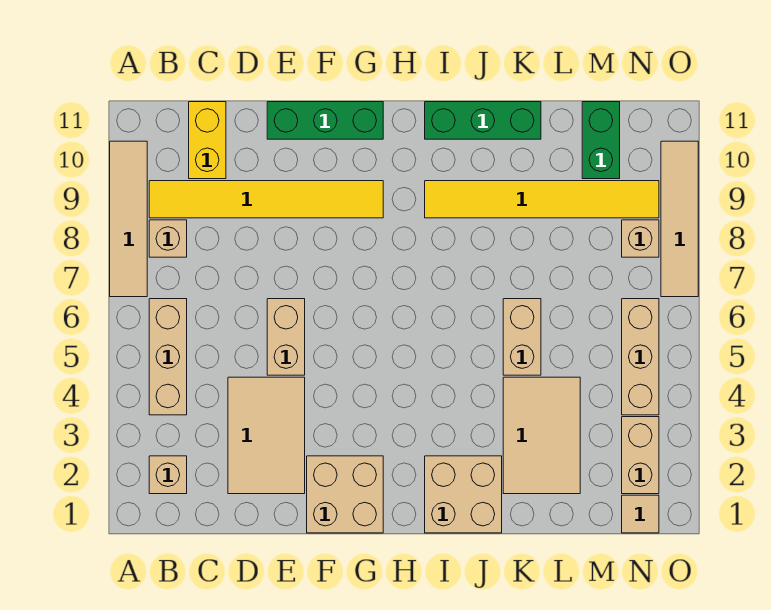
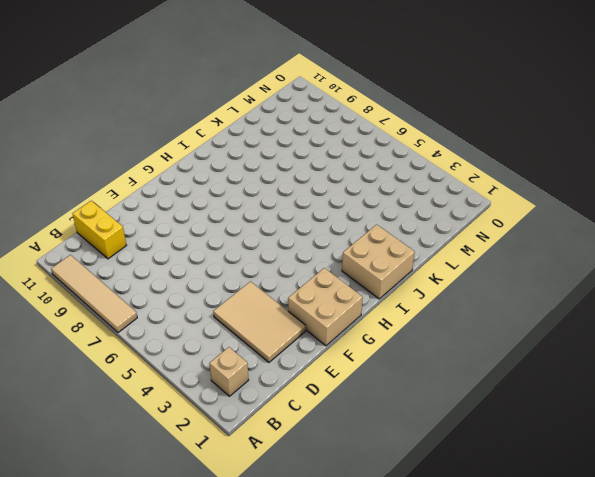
none -> tan brick B4:B6 level 1
none -> tan brick B8 level 1
none -> yellow tile B9:G9 level 1

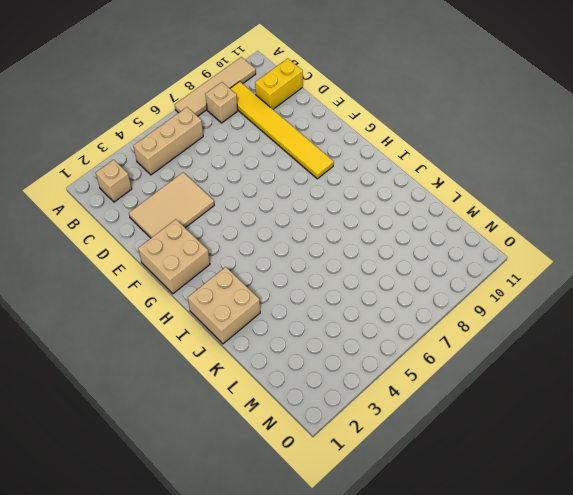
none -> tan brick E5:E6 level 1
none -> green brick E11:G11 level 1
none -> yellow tile I9:N9 level 1

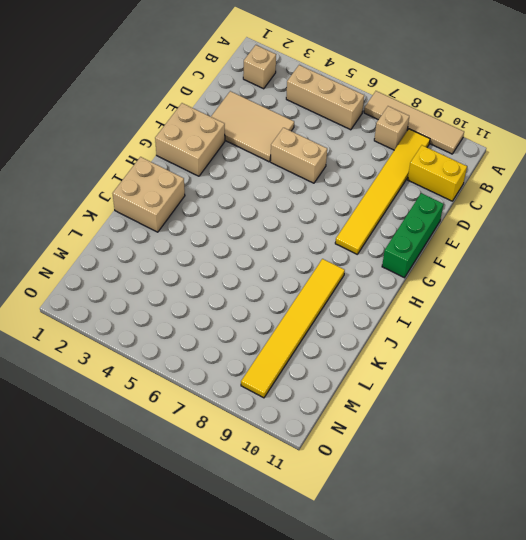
none -> green brick I11:K11 level 1
none -> tan tile K2:L4 level 1
none -> tan brick K5:K6 level 1

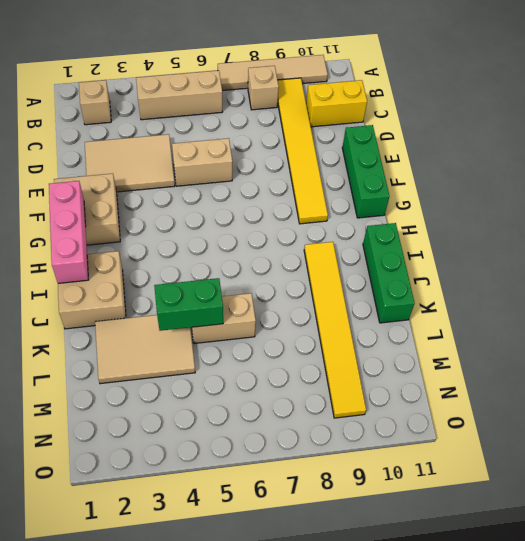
pink brick G1:I1 level 2 -> none
green brick K4:K5 level 2 -> green brick M10:M11 level 1
none -> tan tile N1 level 1
none -> tan brick N2:N3 level 1
none -> tan brick N4:N6 level 1

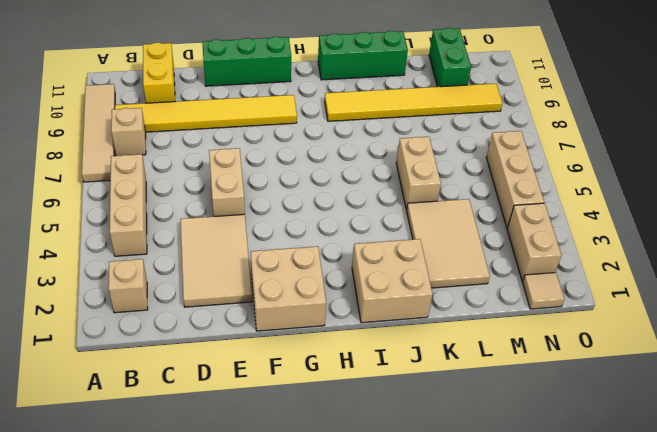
none -> tan brick N8 level 1
none -> tan tile O7:O10 level 1

